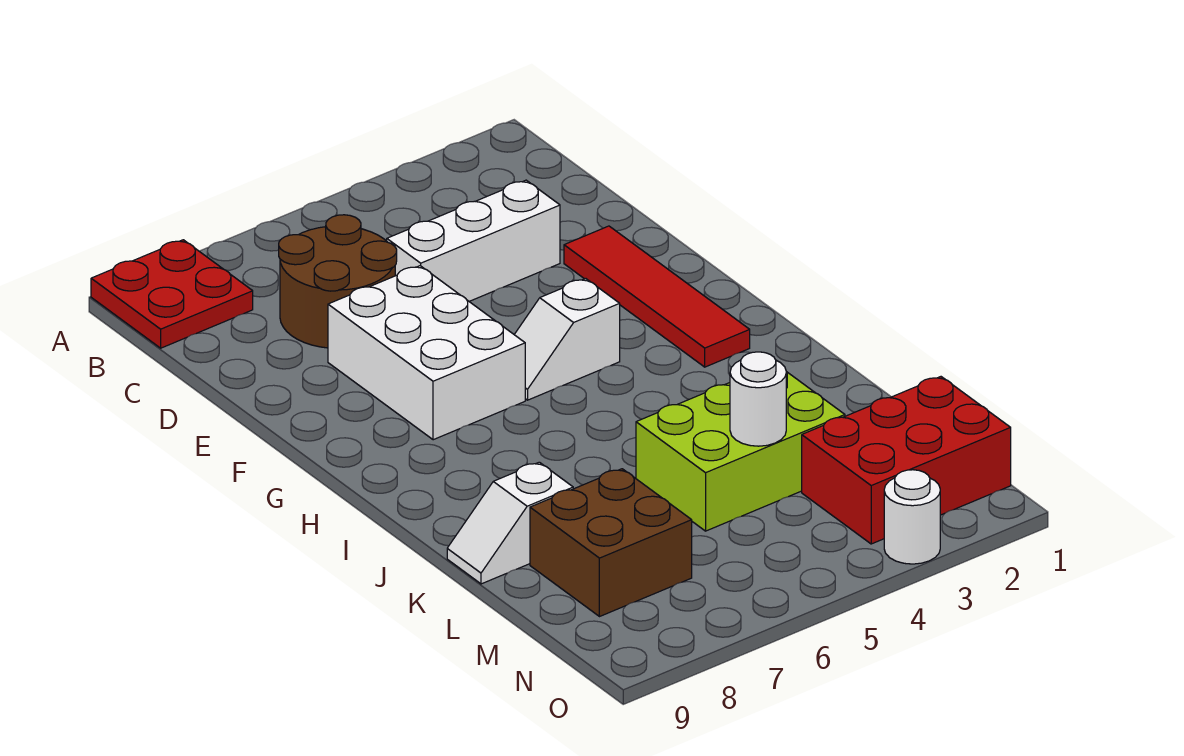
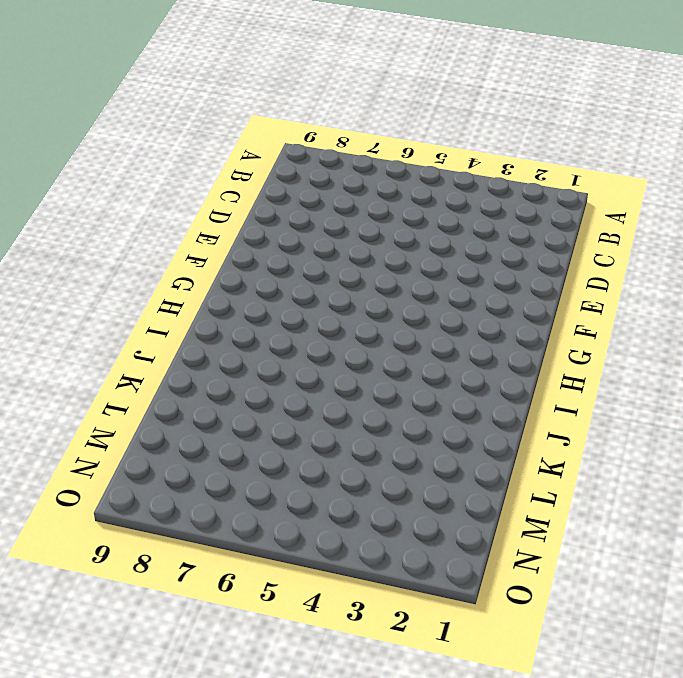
none -> red plate A8:B9 level 1
none -> brown round brick C6:D7 level 1
none -> white brick D3:D5 level 1

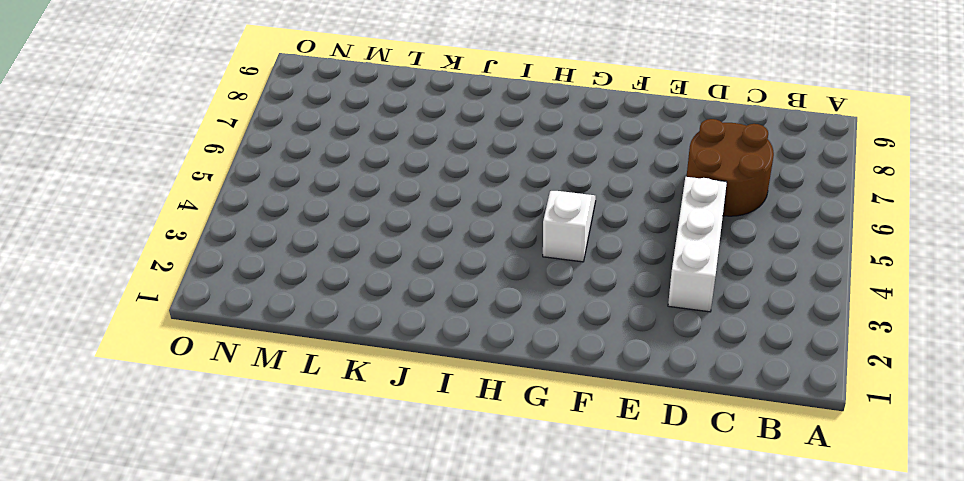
none -> red plate A8:B9 level 1
none -> red tile E2:H2 level 1
none -> white brick E6:G7 level 1

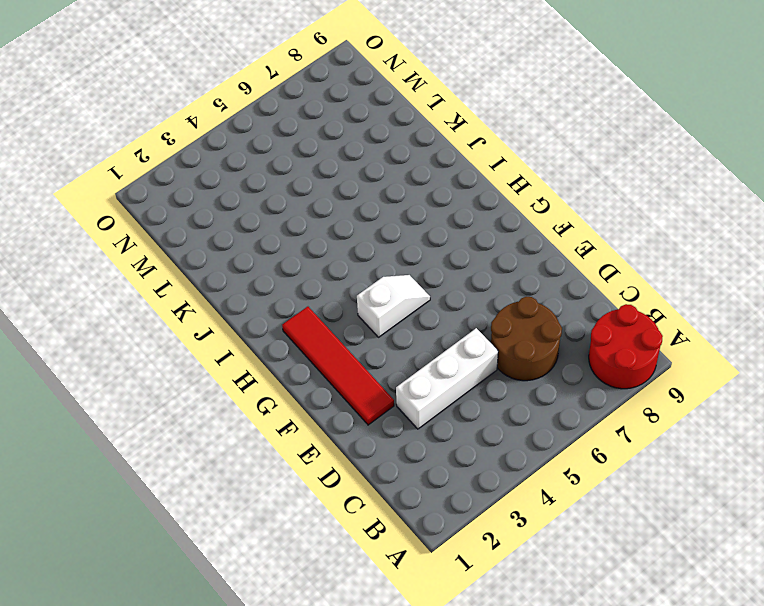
red round brick A8:B9 level 1 -> red plate A8:B9 level 1
none -> white brick E6:G7 level 1
none -> lime brick K3:L5 level 1
none -> white slope K8:K9 level 1 top 8

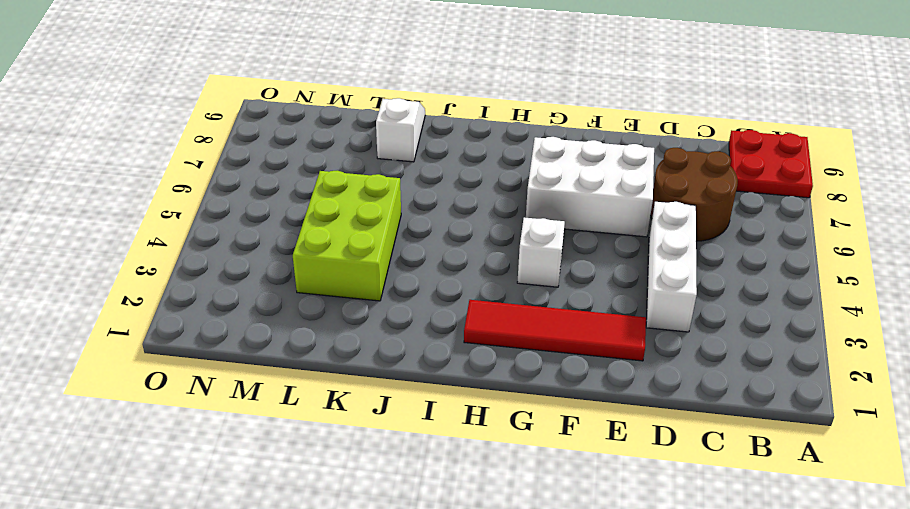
none -> brown brick L7:M8 level 1
none -> red brick M1:N3 level 1
none -> white round brick O3 level 1

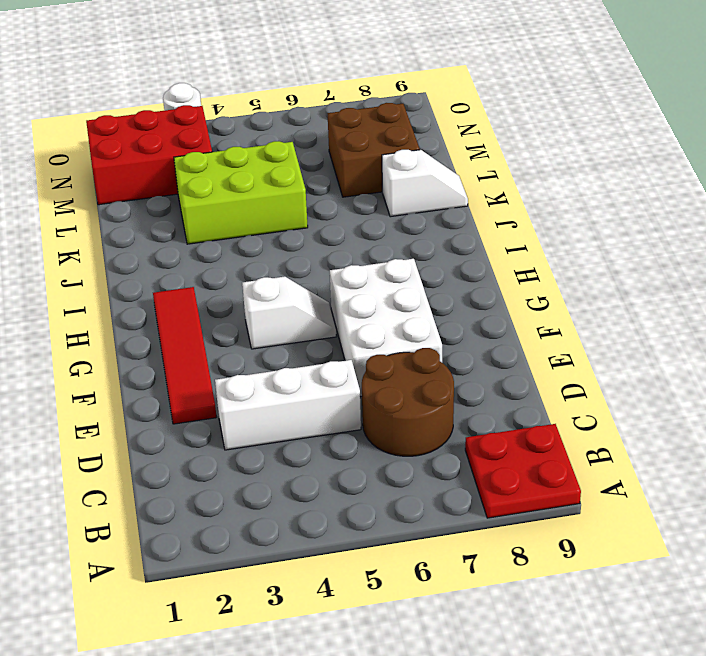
none -> white round brick L4 level 2

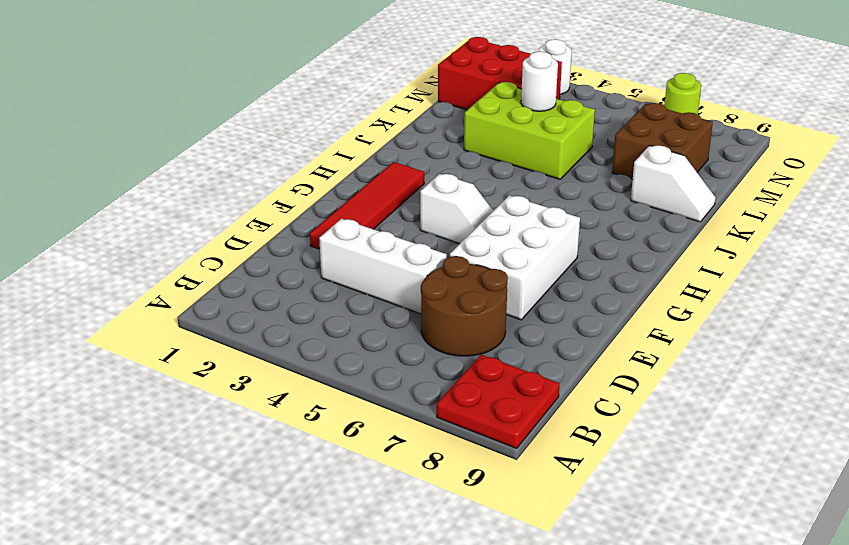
lime round brick O7 level 1 -> none

